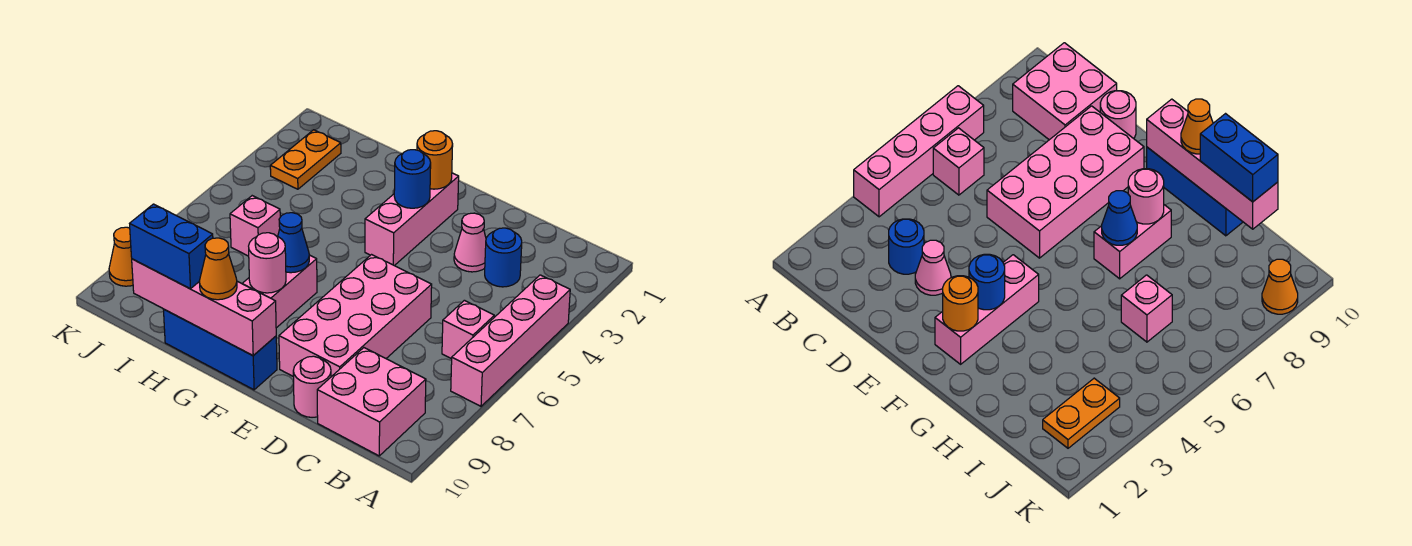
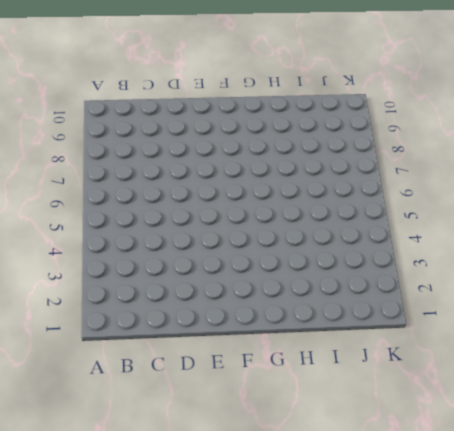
none -> pink brick A4:A7 level 1
none -> pink brick B6 level 1
none -> pink brick B9:C10 level 1

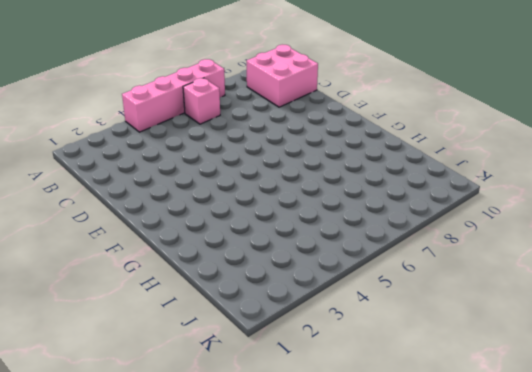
none -> blue round brick C3 level 1
none -> pink cone D3 level 1
none -> pink brick D6:E9 level 1

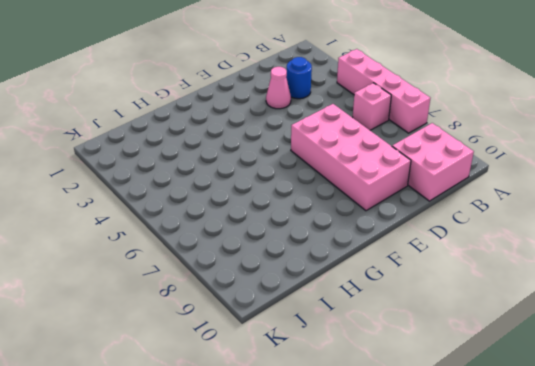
none -> pink round brick D10 level 1
none -> pink brick F2:F4 level 1
none -> blue brick F10:H10 level 1

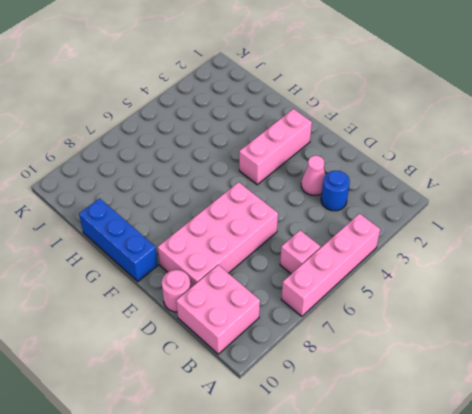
none -> pink brick G7:G8 level 1
none -> pink brick I6 level 1
none -> orange plate J2:J3 level 1

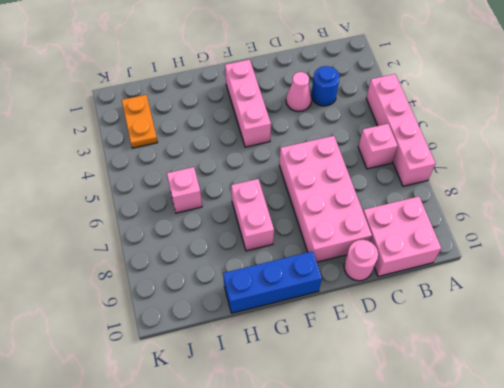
none -> orange cone K9 level 1
none -> orange round brick F2 level 2
none -> blue round brick F3 level 2

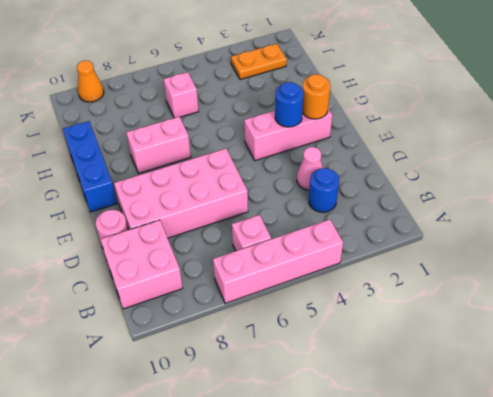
none -> pink brick F10:I10 level 2
none -> blue cone G7 level 2
none -> pink round brick G8 level 2

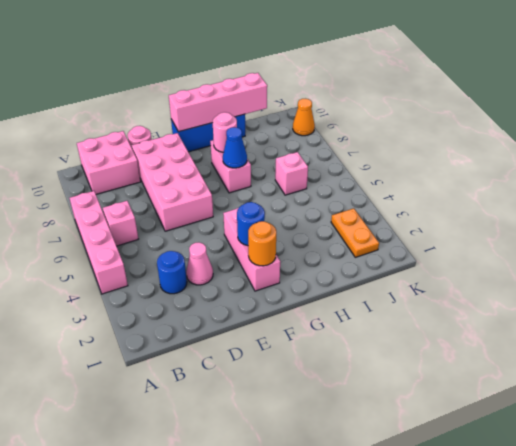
none -> orange cone G10 level 3
none -> blue brick H10:I10 level 3

